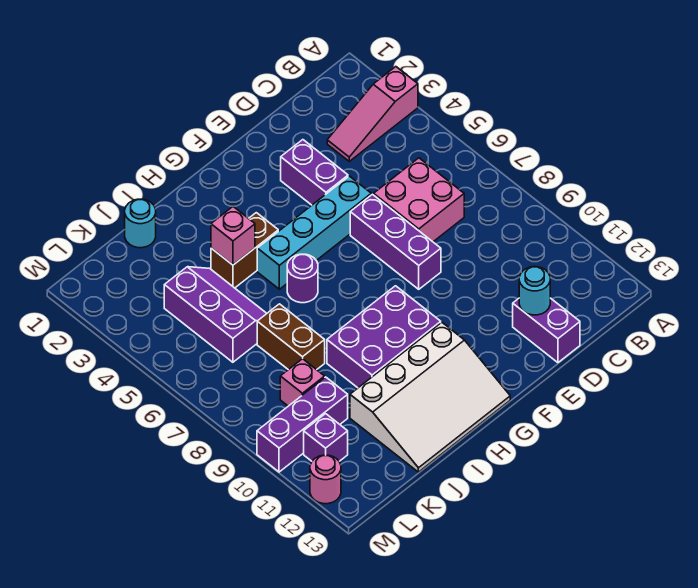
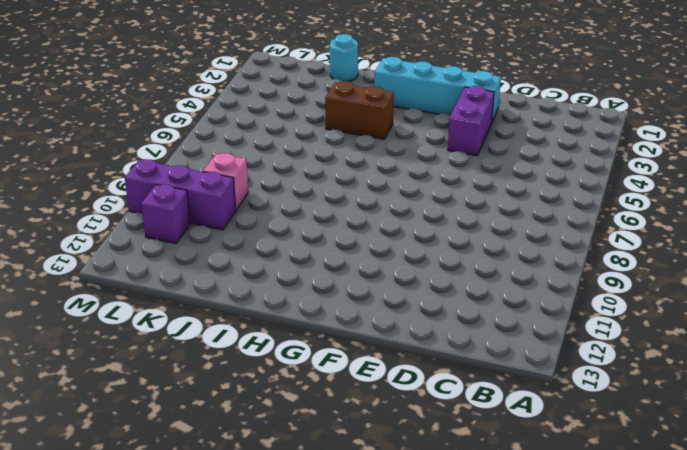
cyan brick E2:H2 level 1 -> cyan brick E5:H5 level 1
none -> pink slope A3:C3 level 1 top A
none -> pink brick C6:D7 level 1
none -> purple brick D12:D13 level 1

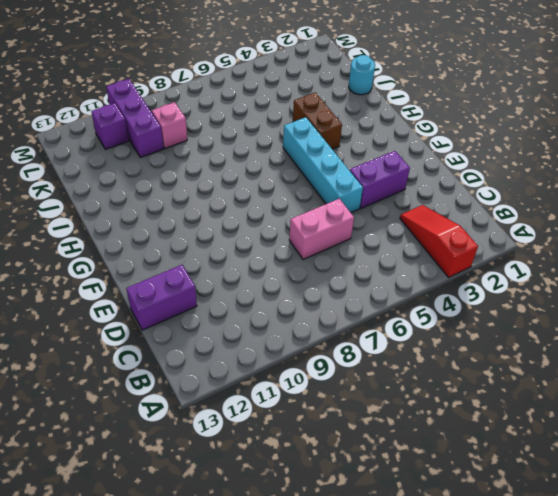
red slope A3:C3 level 1 top A -> pink slope A3:C3 level 1 top A
pink brick D6:D7 level 1 -> pink brick C6:D7 level 1
none -> purple brick E6:E8 level 1
none -> purple brick G9:I10 level 1
none -> white slope G11:J13 level 1 top 11

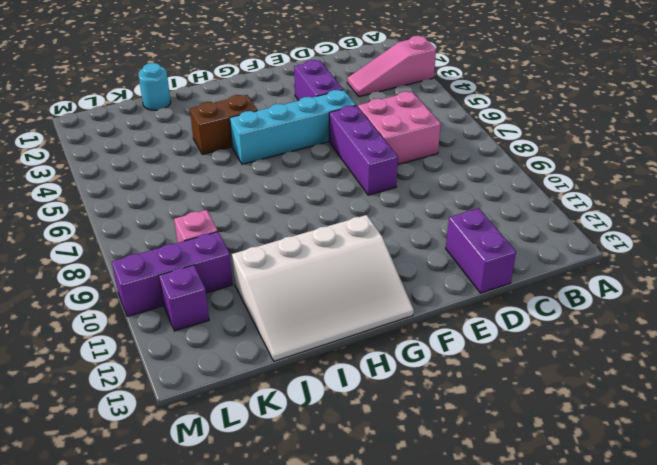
none -> purple brick G9:I10 level 1
none -> purple round brick H6 level 1
none -> purple slope J4:K6 level 1 top K

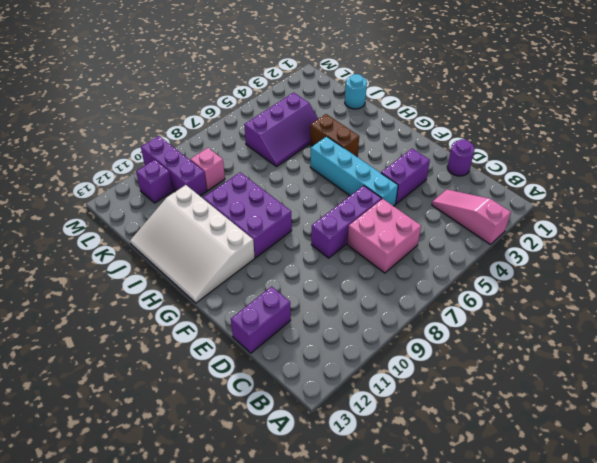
purple round brick D1 level 1 -> purple round brick H6 level 1
none -> brown brick J7:J8 level 1
none -> pink round brick M12 level 1
none -> cyan round brick D12 level 2

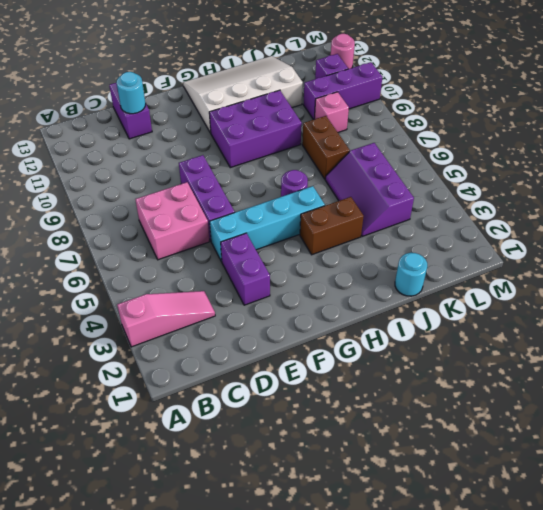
none -> pink brick I4 level 2

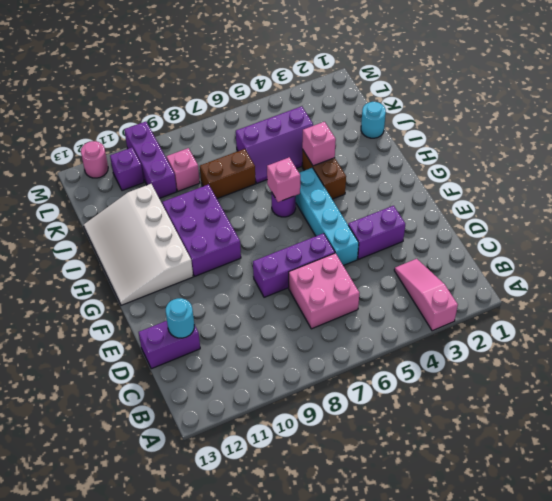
pink brick H6 level 2 -> none

